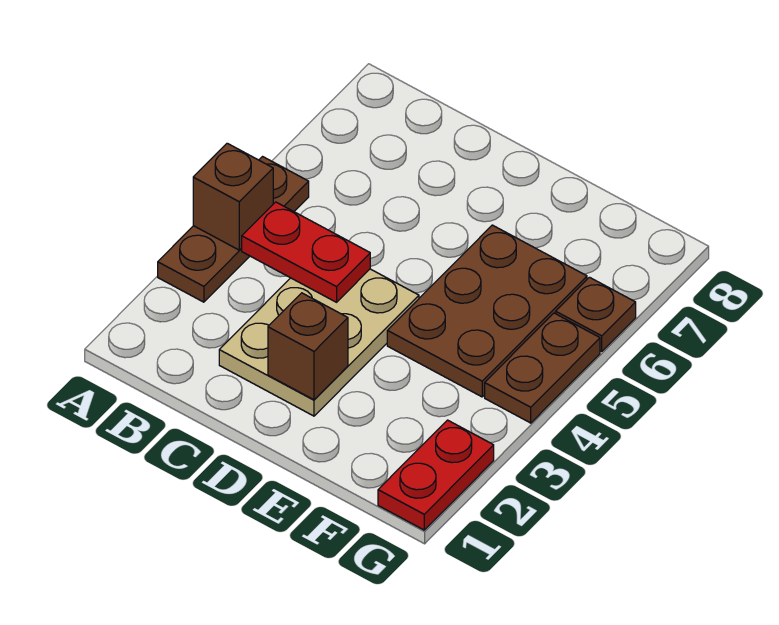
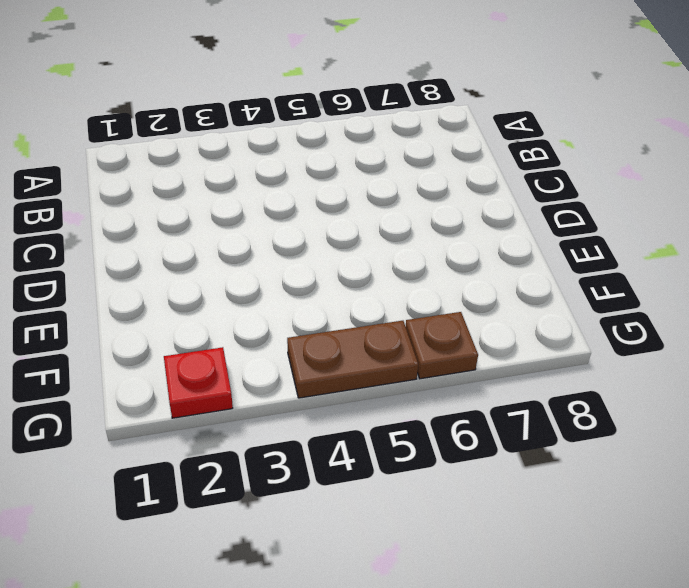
red plate G2 level 1 -> red plate G1:G2 level 1
none -> brown plate A3:A5 level 1
none -> tan plate C2:D4 level 1

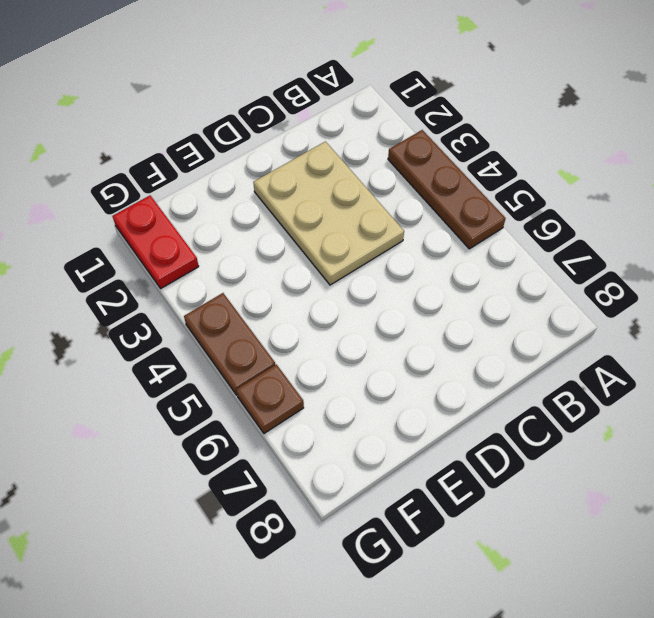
none -> brown plate E4:F6 level 1
none -> brown brick A4 level 2

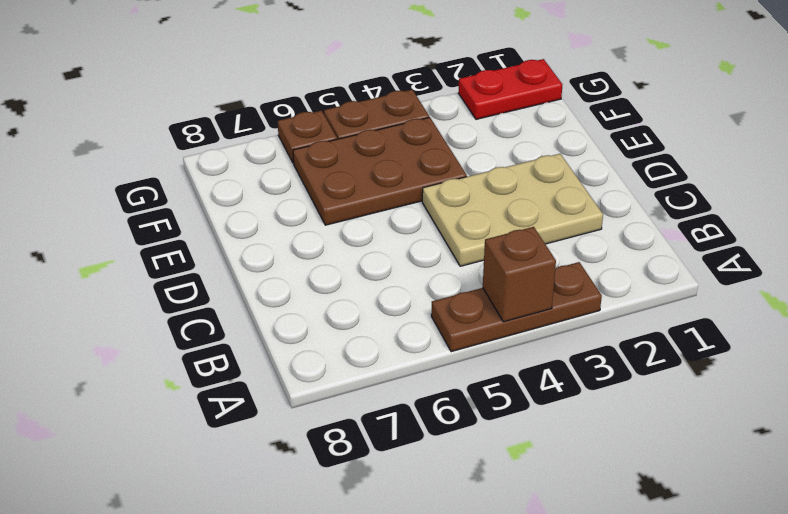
none -> red plate B4:C4 level 2
none -> brown brick D2 level 2

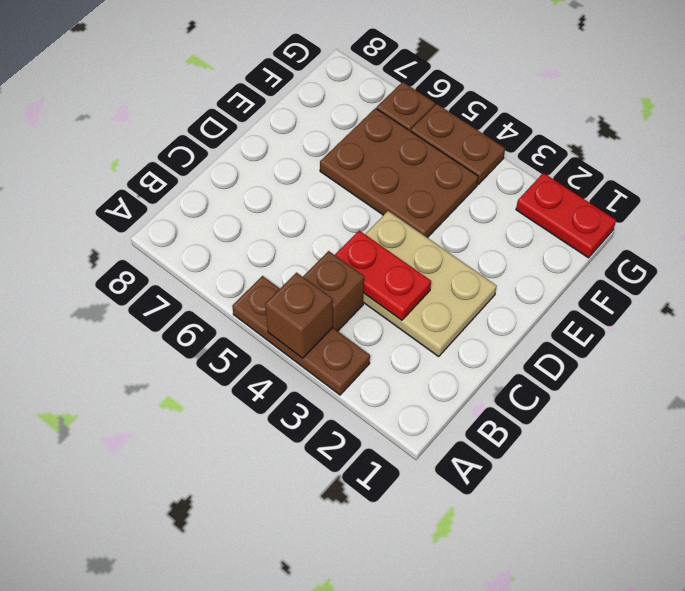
brown brick B4 level 1 -> brown brick D2 level 2
red plate C3:C4 level 2 -> red plate B4:C4 level 2

